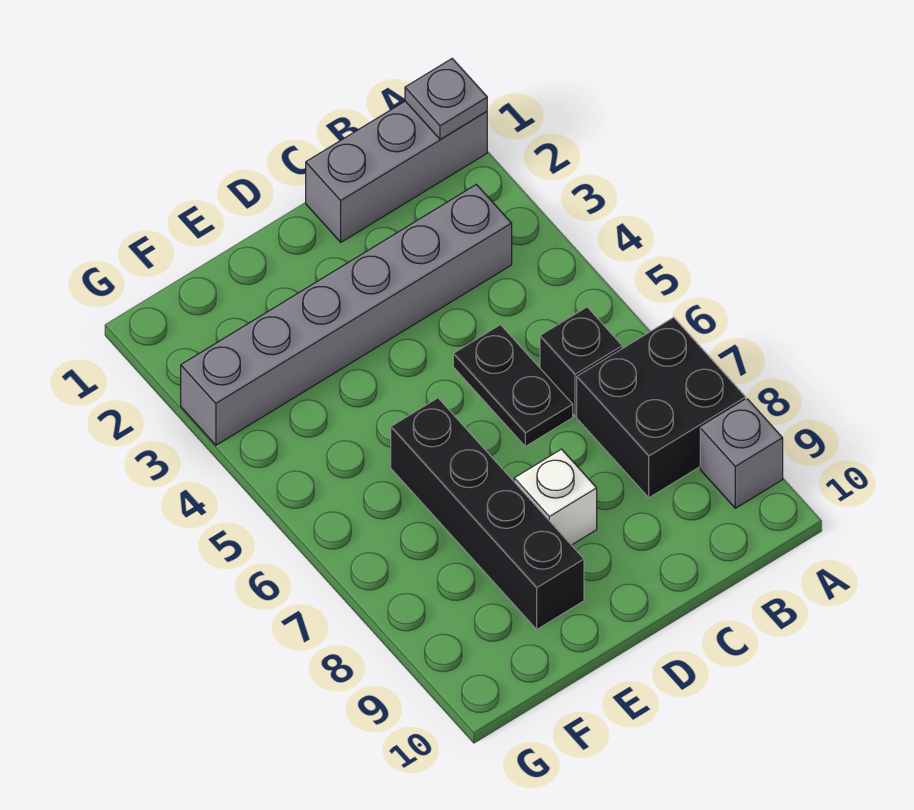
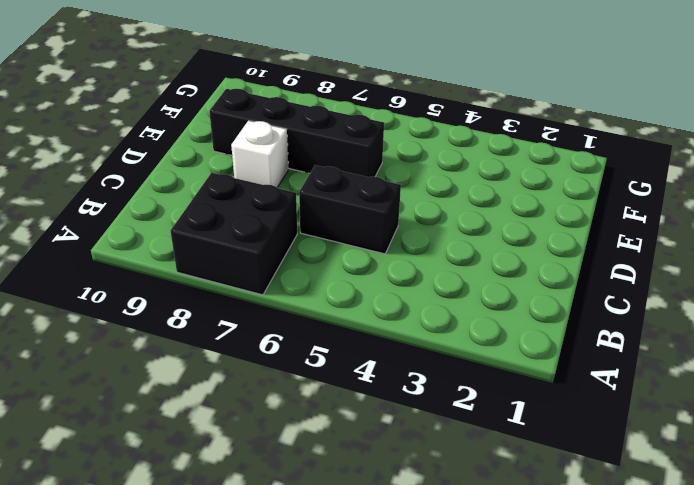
black brick C5:C6 level 1 -> black plate C5:C6 level 1
none -> grey brick A1:C1 level 1
none -> grey brick A9 level 1

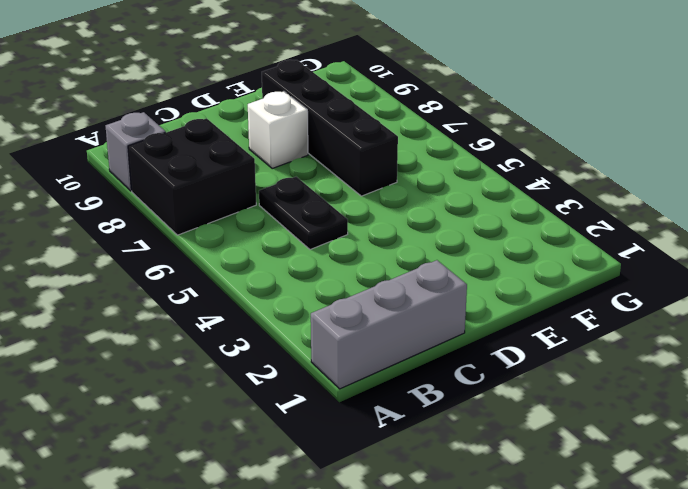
none -> grey brick B3:G3 level 1
none -> black brick B6 level 1

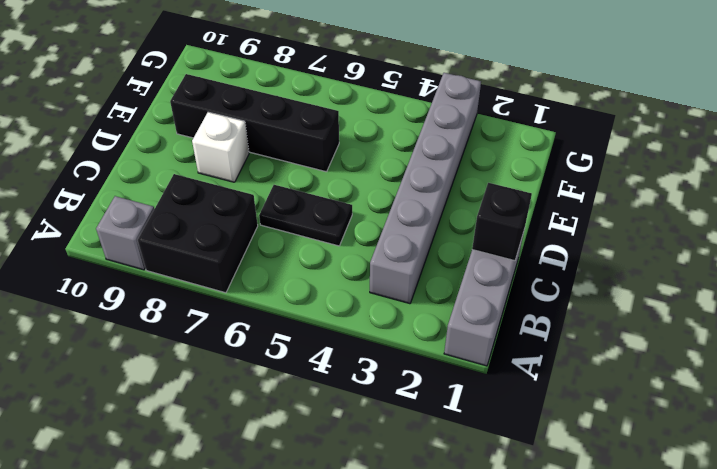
black brick C1 level 2 -> black brick B6 level 1
none -> grey plate A1 level 2

